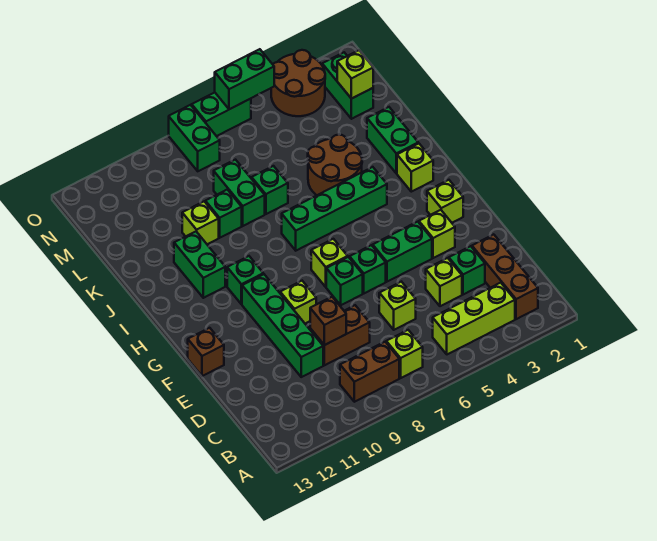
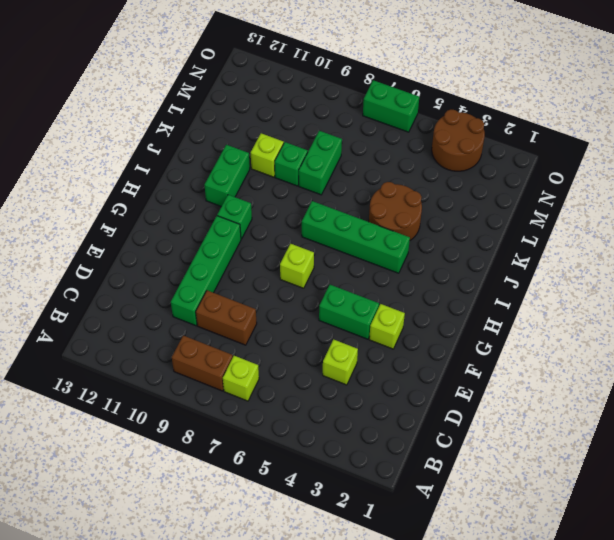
none -> brown brick B2:D2 level 1
none -> lime brick B3:B5 level 1
none -> green brick D3 level 1
none -> lime brick D6 level 1

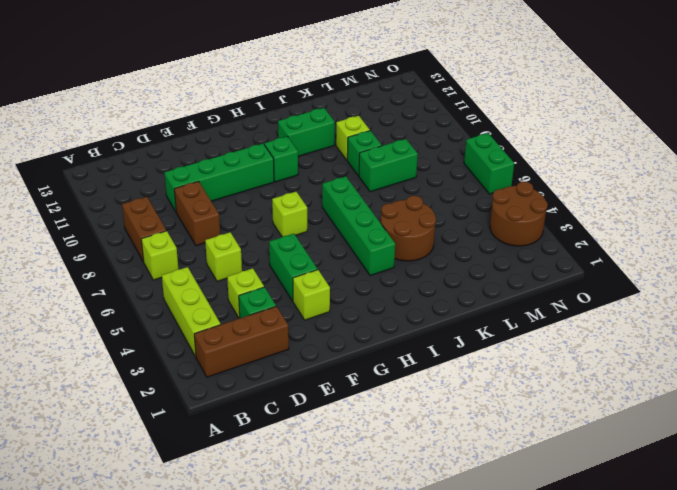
none -> green brick F6 level 1
none -> green brick F7 level 1
none -> lime brick F9 level 1
none -> brown brick F13 level 1

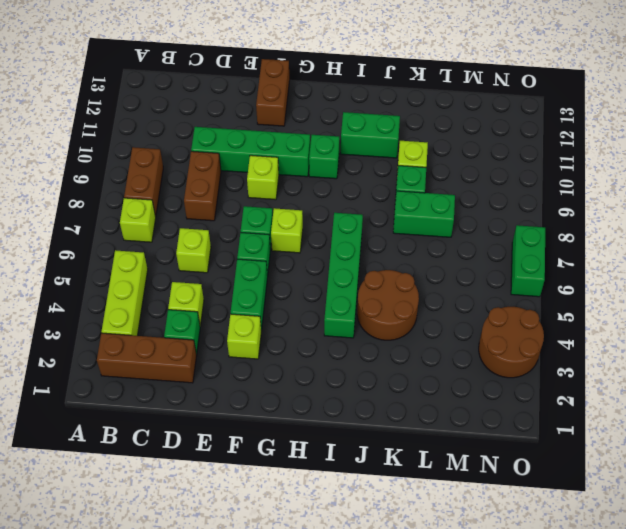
brown brick F12:F13 level 1 -> brown brick F13 level 1
none -> lime brick G2 level 1
none -> lime brick I2 level 1
none -> green brick J2:K2 level 1
none -> green brick K7 level 1

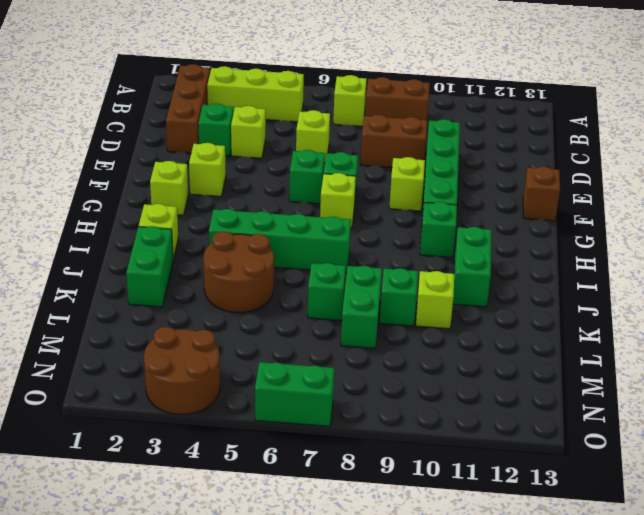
none -> green brick F4:F5 level 1
none -> green brick M2:N2 level 1
none -> green brick N8:O8 level 1
none -> brown brick D9 level 2

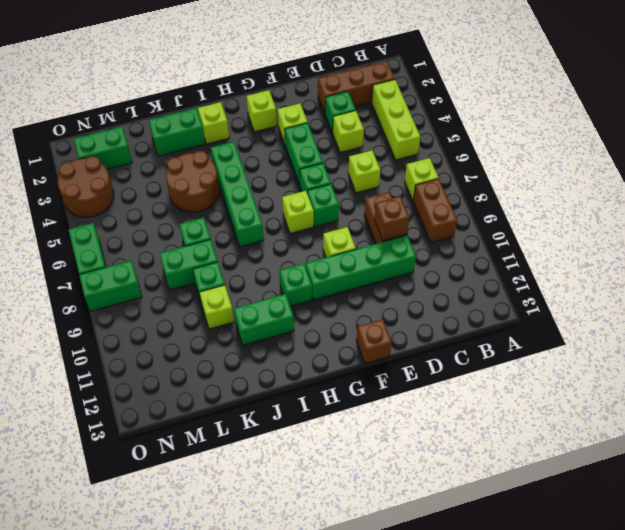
none -> lime brick M2 level 2
none -> green brick O5:O6 level 2

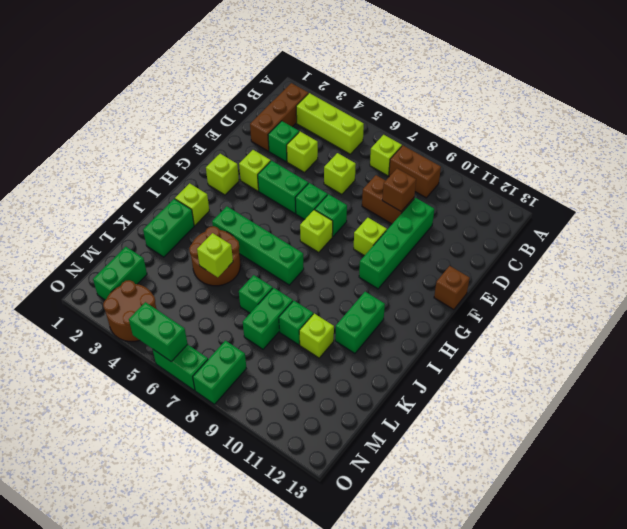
lime brick K5 level 2 -> lime brick M2 level 2
none -> green brick H10 level 1

